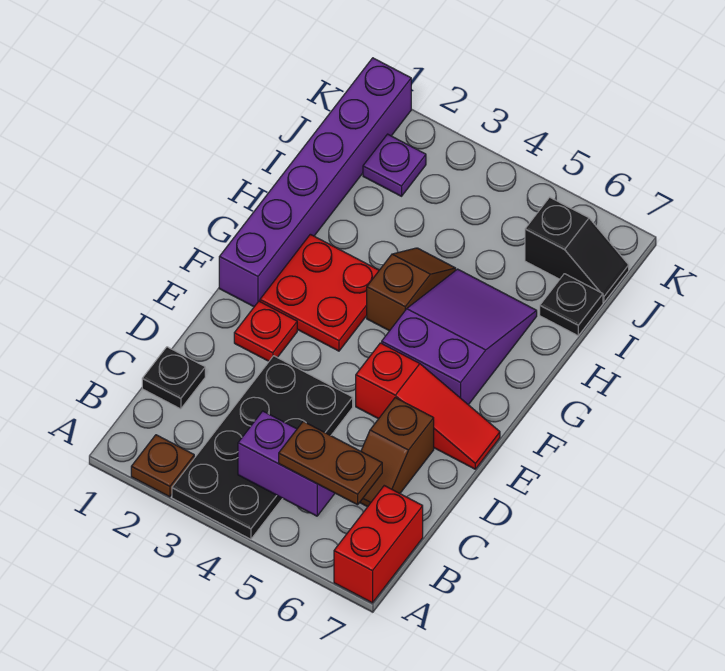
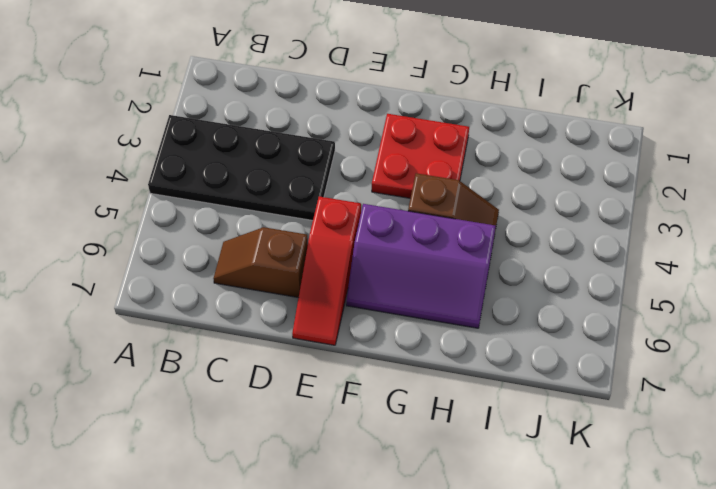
purple slope F5:H6 level 1 top 5 -> purple slope F5:H6 level 1 top F
none -> brown plate A2 level 1
none -> red brick A7:B7 level 1
none -> black plate C1 level 1

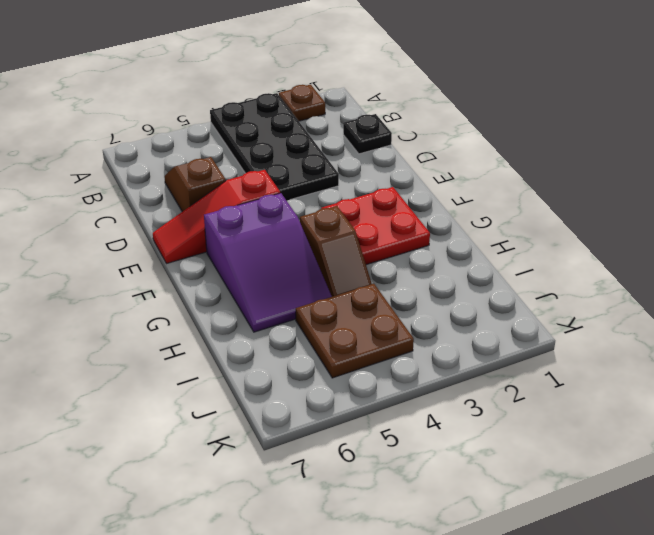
brown plate I4:J5 level 1 -> none
none -> red brick A7:B7 level 1
none -> red plate E2 level 1
none -> purple brick F1:K1 level 1

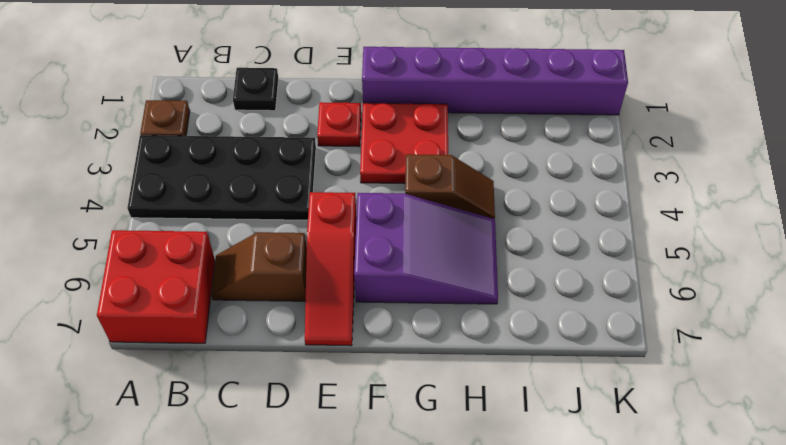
red brick A6:B7 level 1 -> red brick A7:B7 level 1
none -> black plate I7 level 1
none -> purple plate J2 level 1
none -> black slope J6:J7 level 1 top 6

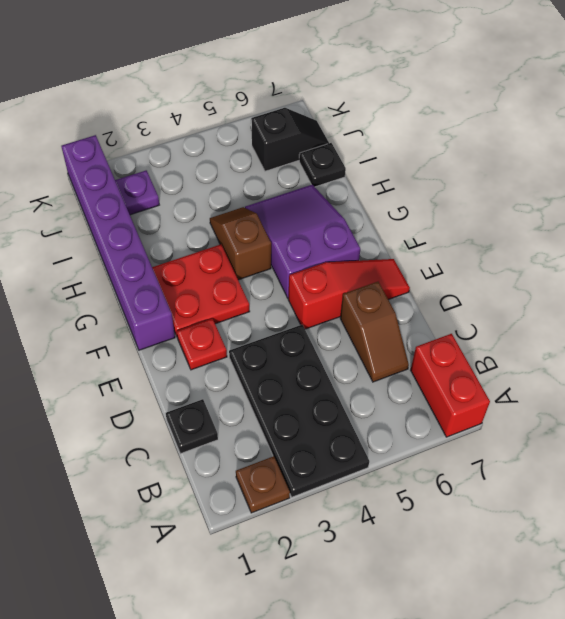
none -> purple brick B4:B5 level 2
none -> brown plate B5:B6 level 3

